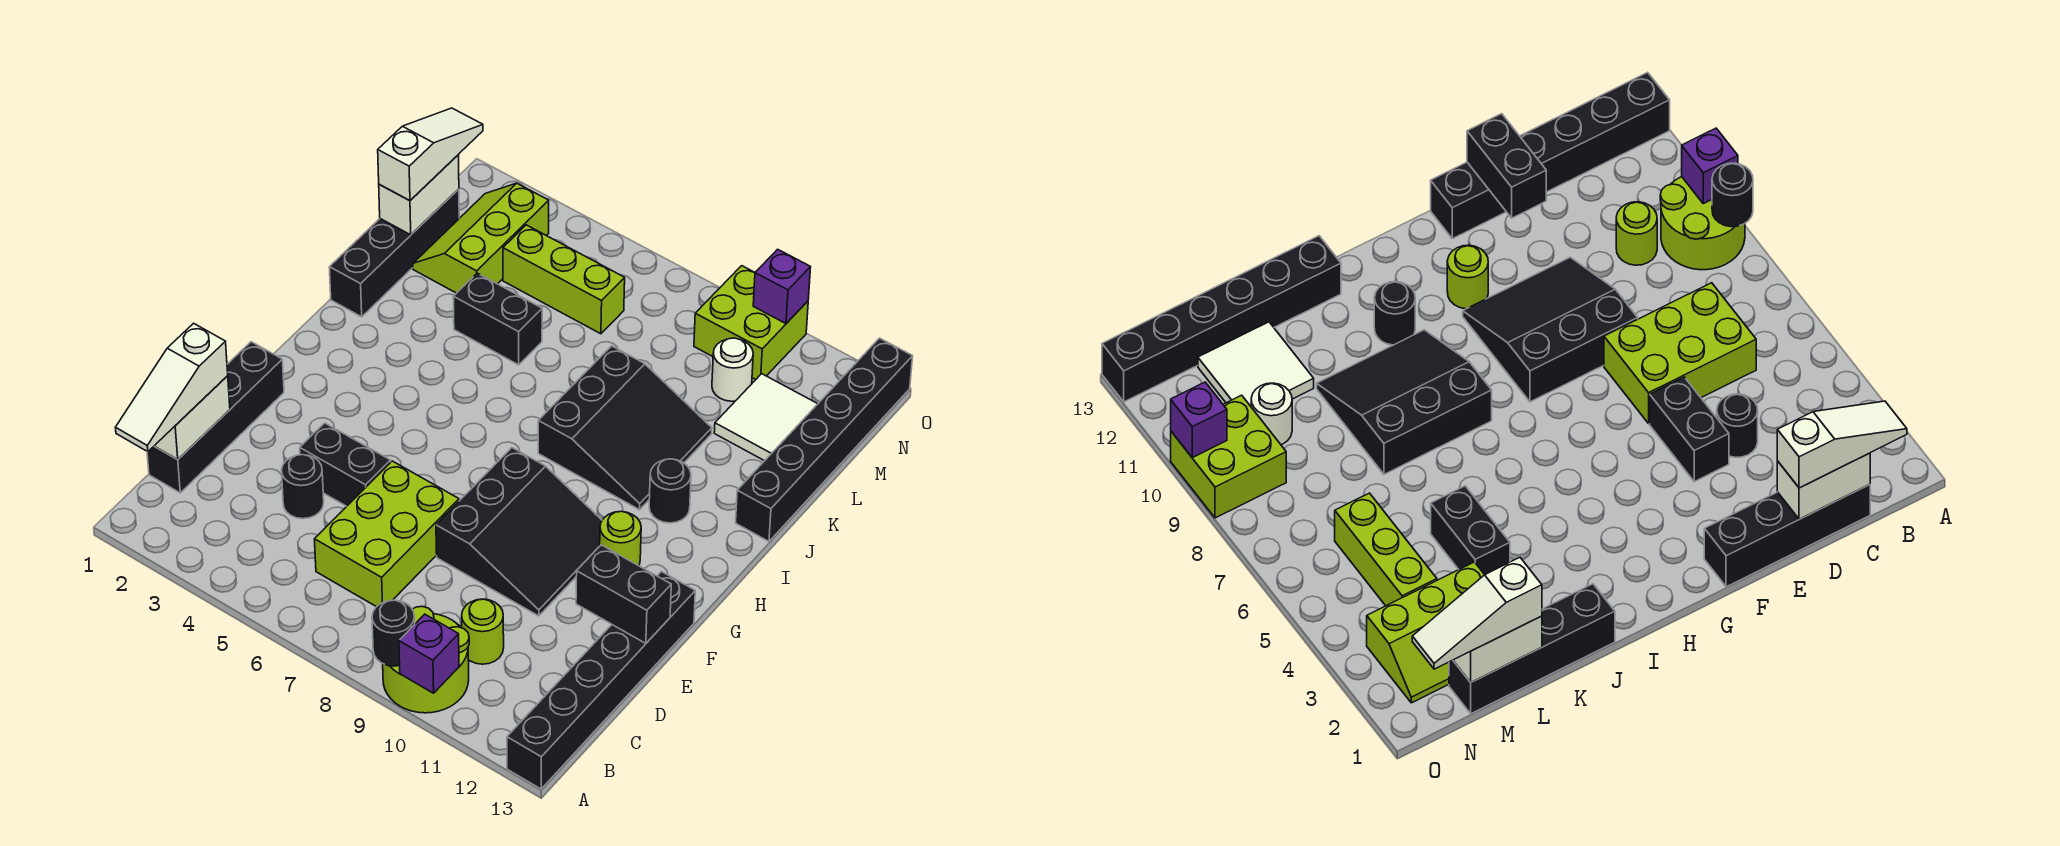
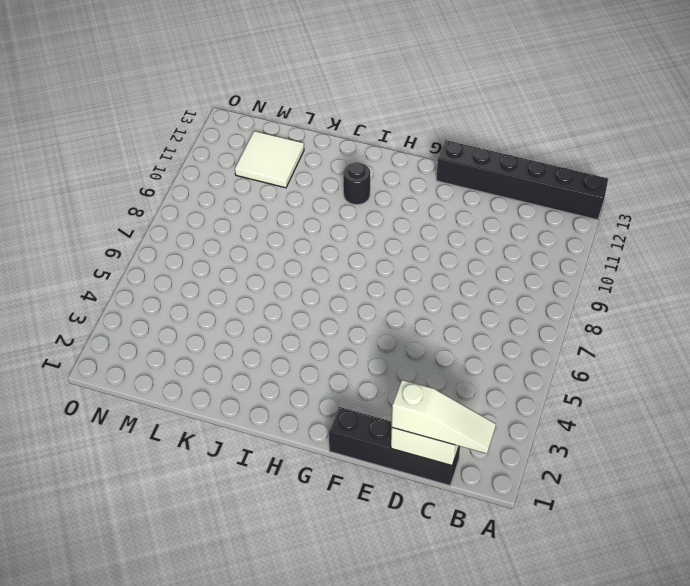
none -> lime round brick A9:B10 level 1
none -> lime brick C6:E7 level 1
none -> lime round brick C10 level 1

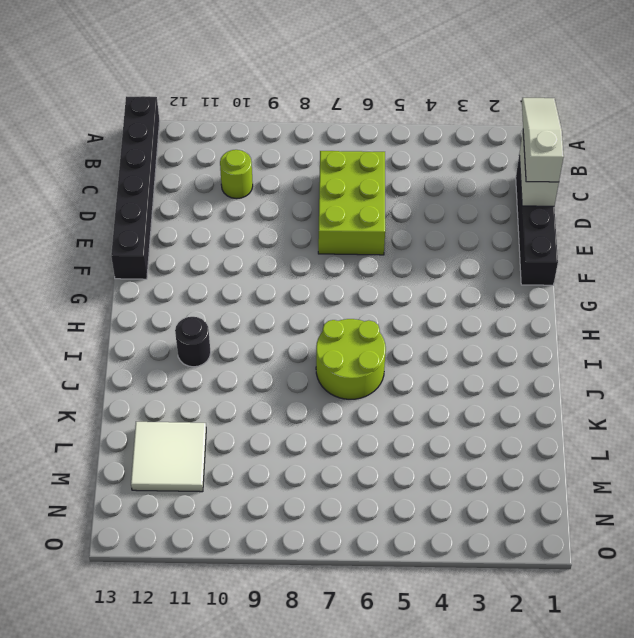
lime round brick I6:J7 level 1 -> lime round brick A9:B10 level 1
none -> black round brick D4 level 1
none -> black brick E4:E5 level 1
none -> black slope E8:G10 level 1 top 8

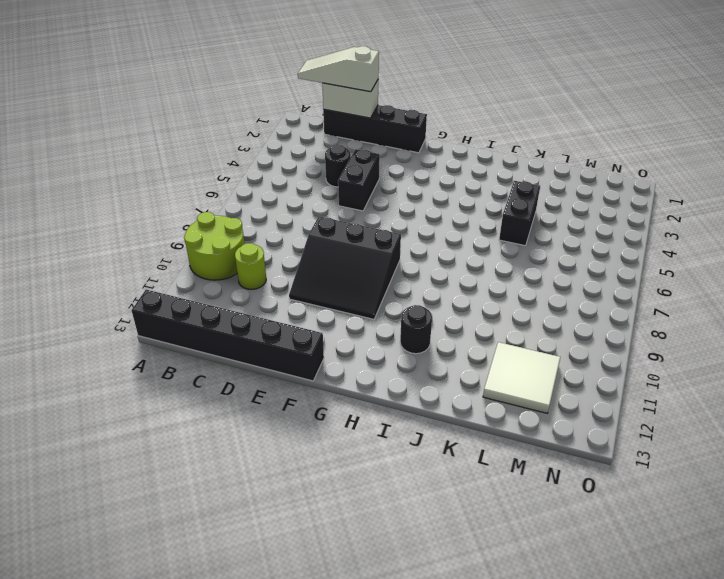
none -> lime brick C6:E7 level 1
none -> lime round brick G11 level 1
none -> black slope I8:K10 level 1 top 8

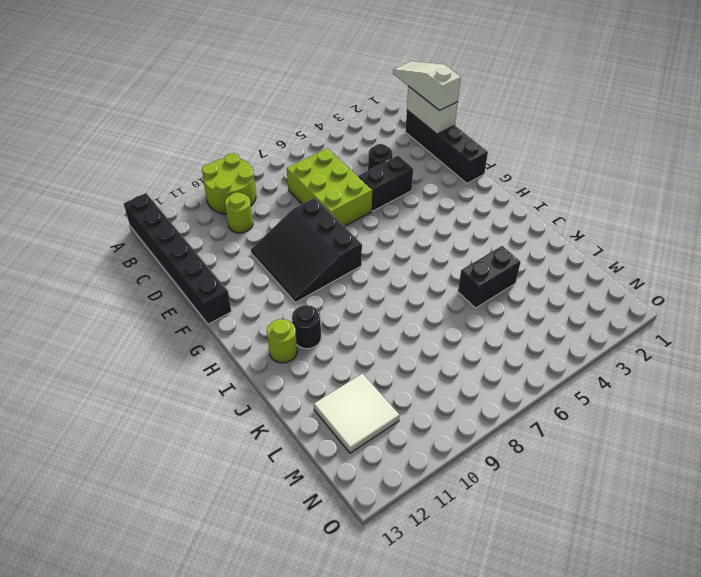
lime round brick I12 level 1 -> lime round brick G11 level 1
none -> black slope I8:K10 level 1 top 8
none -> black brick J1:M1 level 1
none -> black brick J13:O13 level 1

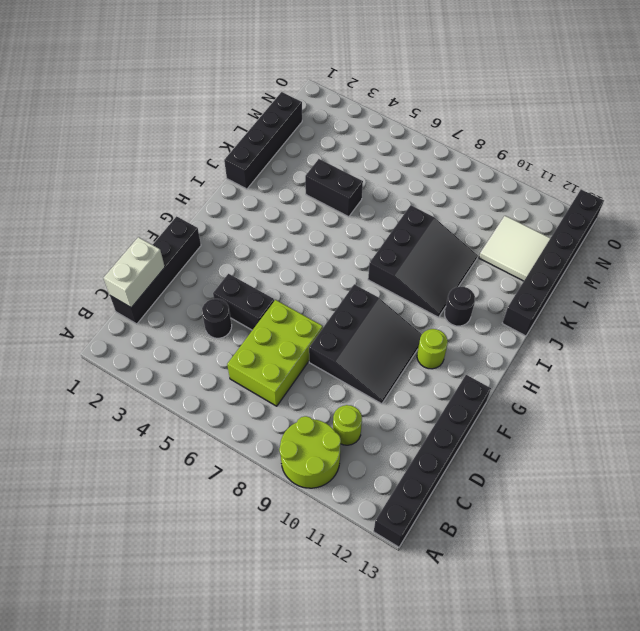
none -> lime slope L2:N3 level 1 top 3
none -> lime brick M4:M6 level 1
none -> white round brick M10 level 1

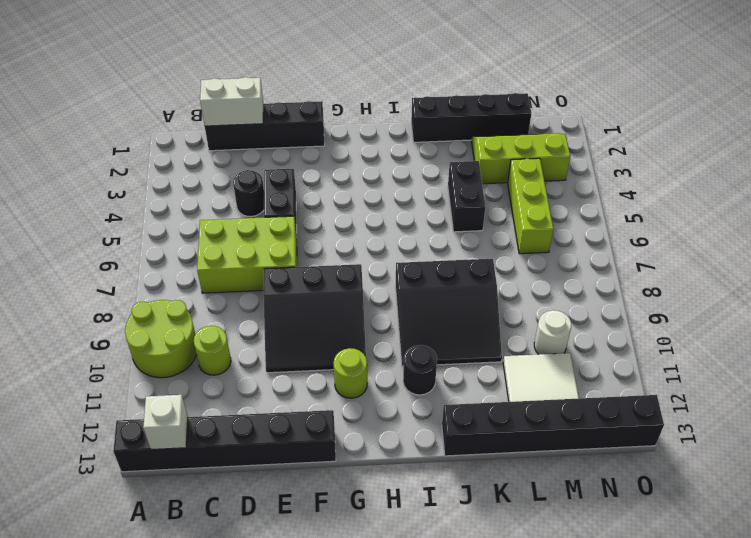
white brick B13 level 2 -> none
none -> lime brick N9:O10 level 1
none -> black round brick A9 level 2
none -> purple brick A10 level 2

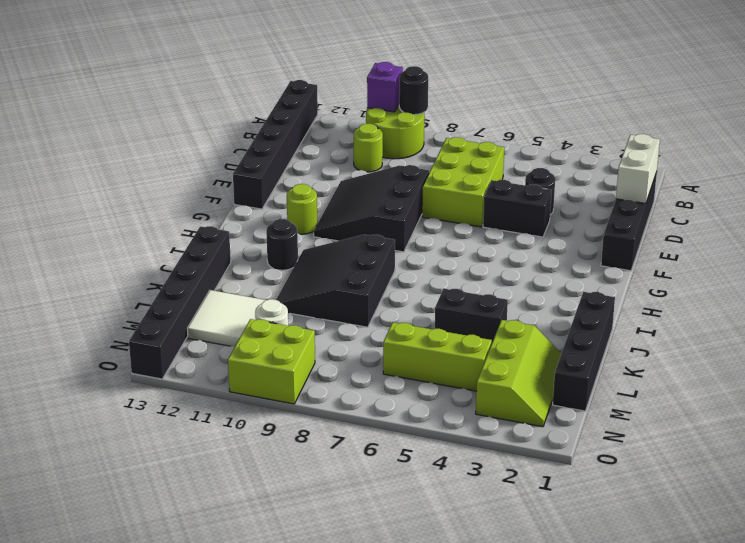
none -> black brick E12:E13 level 2
none -> white brick L1:M1 level 2
none -> purple brick O10 level 2

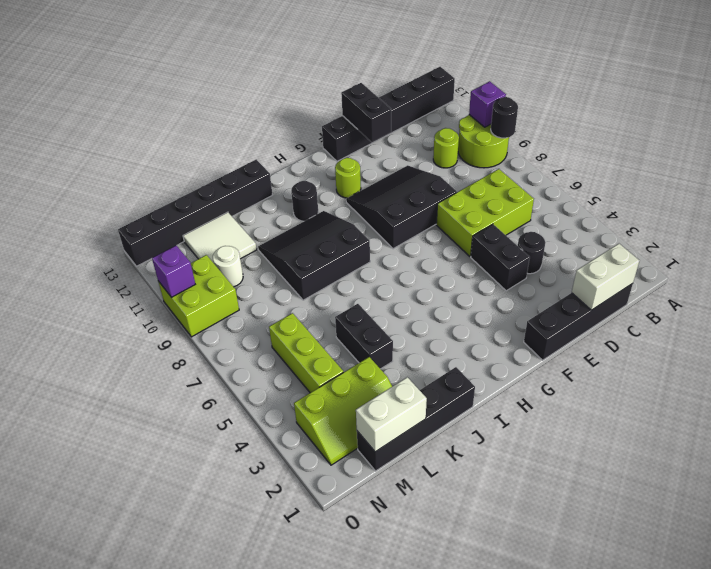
none -> white slope B1:D1 level 3 top D
none -> white slope L1:N1 level 3 top L

